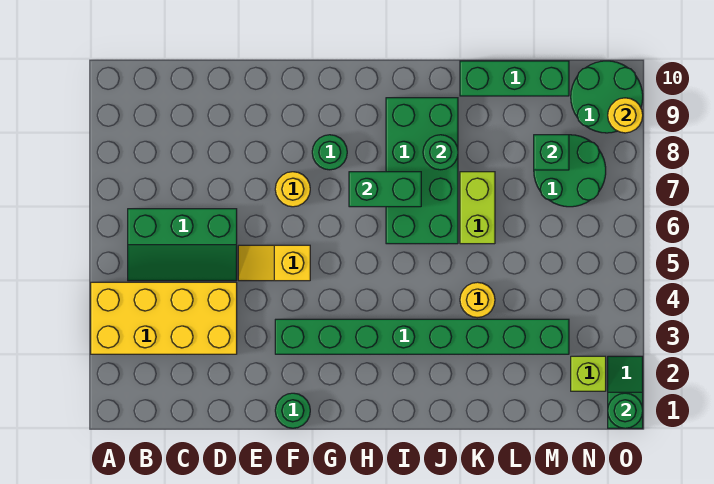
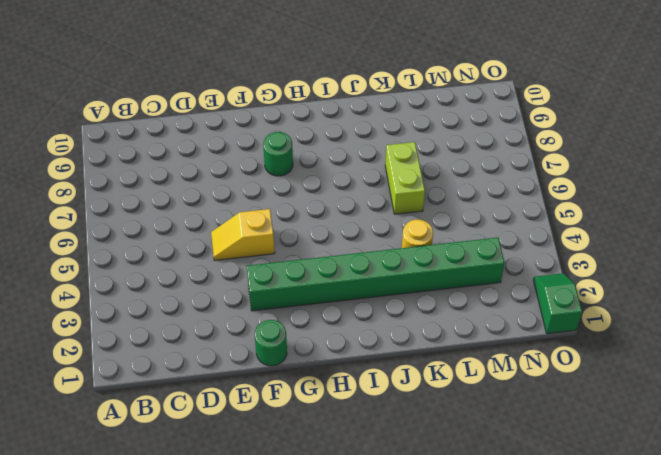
none -> yellow brick A3:D4 level 1
none -> green slope B5:D6 level 1 top 6
none -> yellow round brick F7 level 1

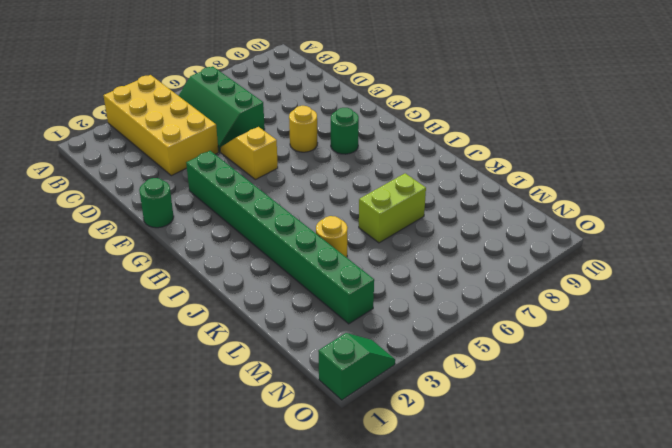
none -> green brick I6:J9 level 1
none -> green brick K10:M10 level 1
none -> green round brick M7:N8 level 1

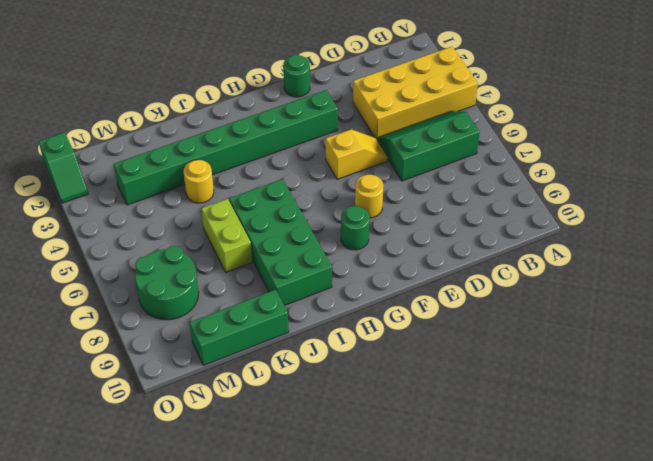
none -> lime brick N2 level 1
none -> green round brick N9:O10 level 1
none -> green brick H7:I7 level 2

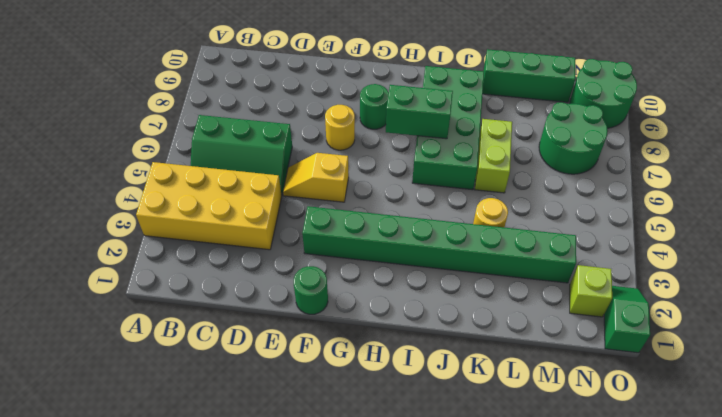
none -> green round brick J8 level 2
none -> green brick M8 level 2
none -> green round brick O1 level 2

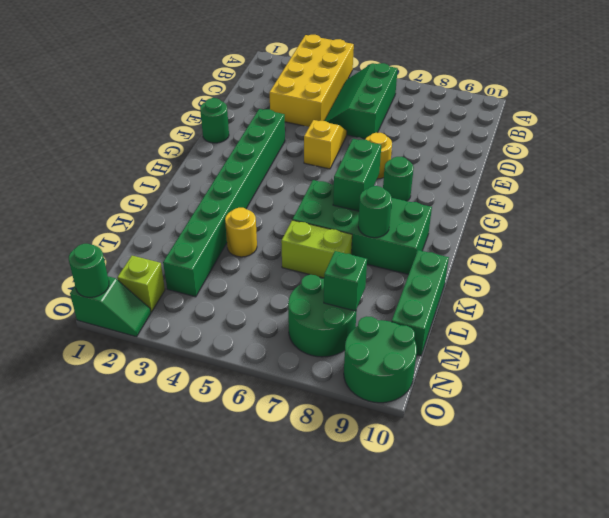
none -> yellow round brick O9 level 2

